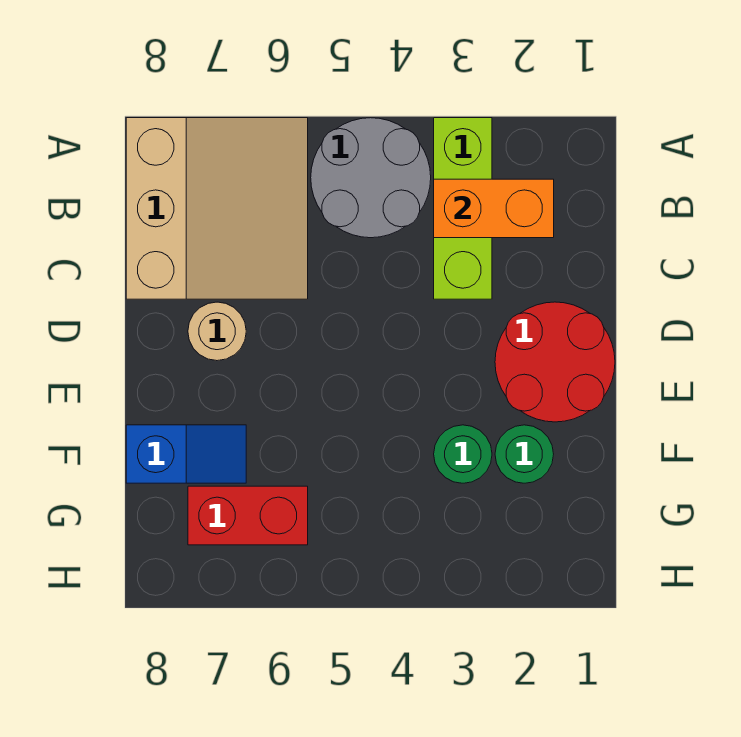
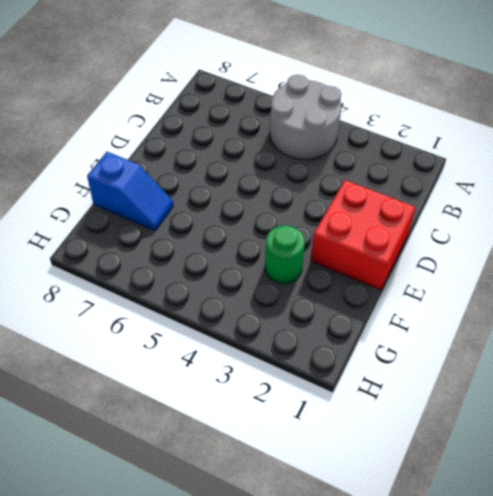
red brick D1:E2 level 1 -> red round brick D1:E2 level 1
none -> lime brick A3:C3 level 1
none -> tan slope A6:C8 level 1 top 8

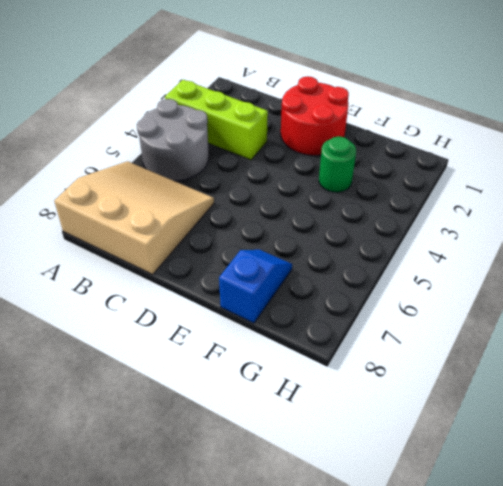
none -> tan round brick D7 level 1
none -> green round brick F2 level 1

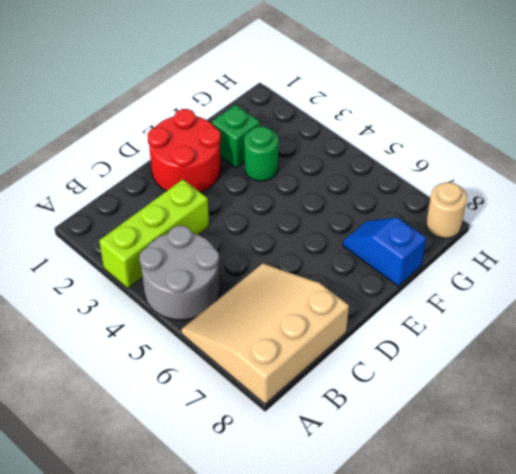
green brick F2 level 1 -> green round brick F2 level 1
tan round brick H8 level 1 -> tan round brick D7 level 1
none -> red brick G6:G7 level 1
none -> orange brick B2:B3 level 2

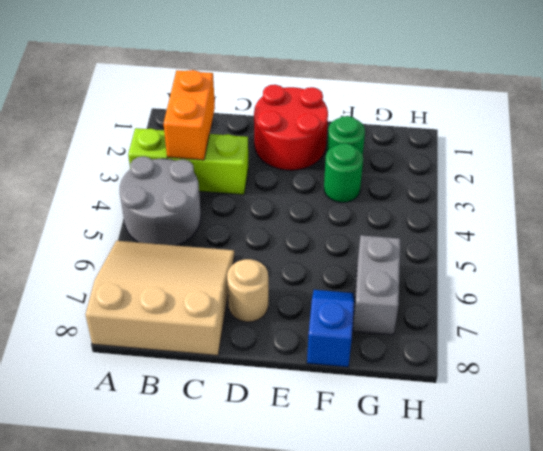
grey brick G6:G7 level 1 -> red brick G6:G7 level 1

